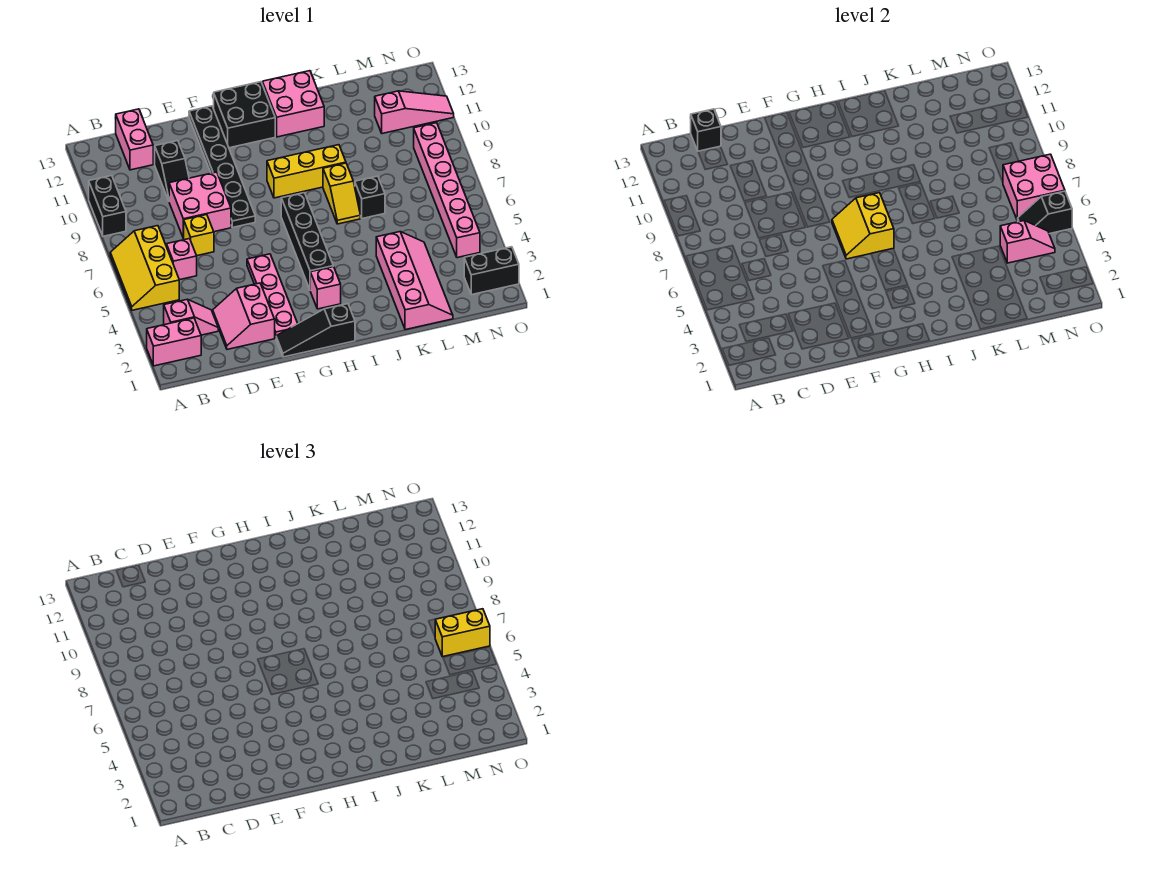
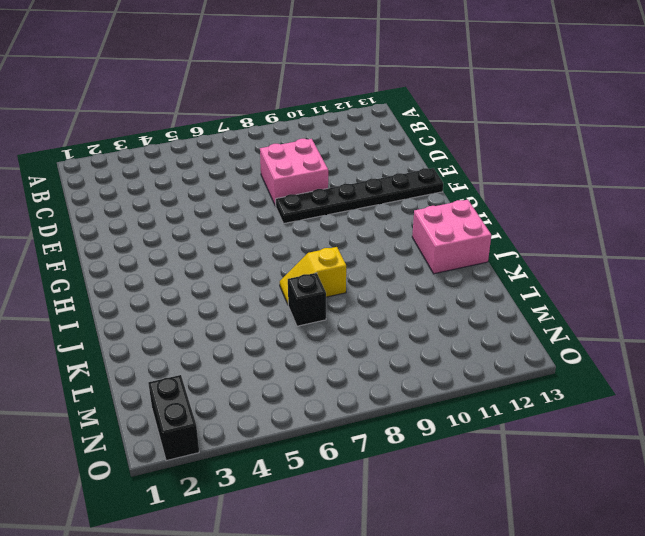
none -> pink brick A2:B2 level 1
none -> yellow slope A5:B7 level 1 top B
none -> black brick A9:A10 level 1
none -> pink slope B3:C3 level 1 top B

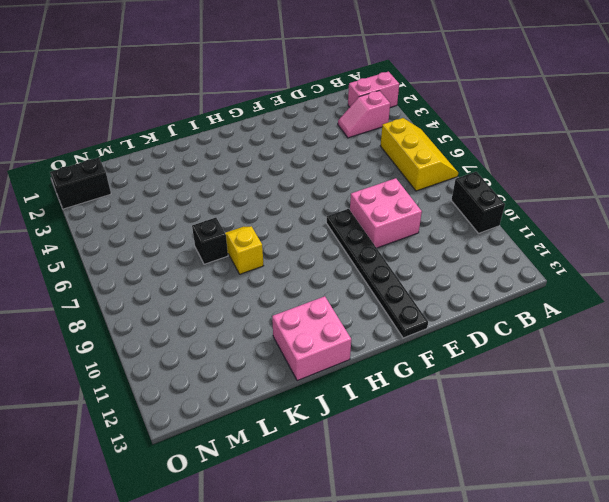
none -> pink brick C6 level 1
none -> pink brick C12:C13 level 1
none -> pink slope D2:E3 level 1 top E
none -> yellow brick D7 level 1

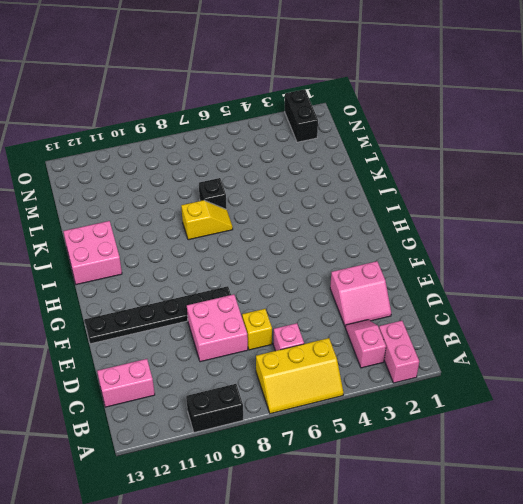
none -> black slope D10:D11 level 1 top 11
none -> black slope F1:H1 level 1 top H
none -> pink plate F2:F5 level 1
none -> black brick G12:H13 level 1

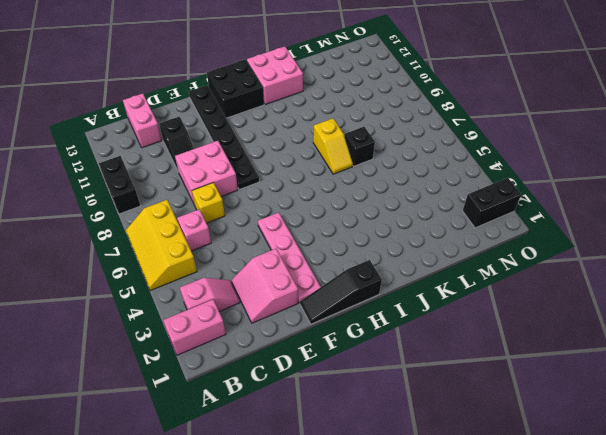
none -> pink brick H3 level 1
none -> black brick H4:H7 level 1
none -> yellow brick H9:J9 level 1
none -> pink slope K1:L4 level 1 top K

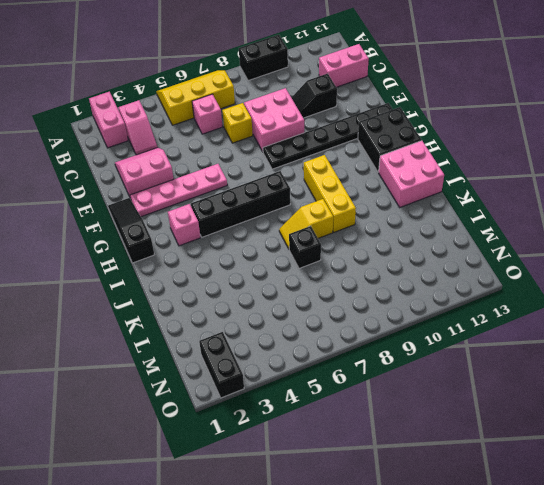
none -> pink slope K1:L4 level 1 top K
none -> pink slope M11:O11 level 1 top M
none -> pink brick N4:N9 level 1
none -> black brick C13 level 2

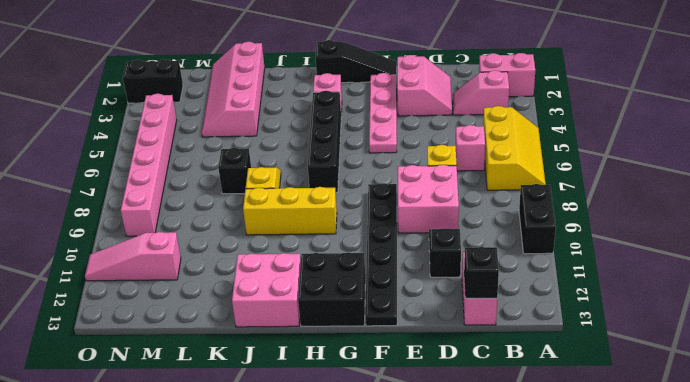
none -> yellow slope G6:H7 level 2 top H
none -> pink slope M4:N4 level 2 top M
none -> black slope N5:O5 level 2 top O
none -> pink brick N6:O7 level 2

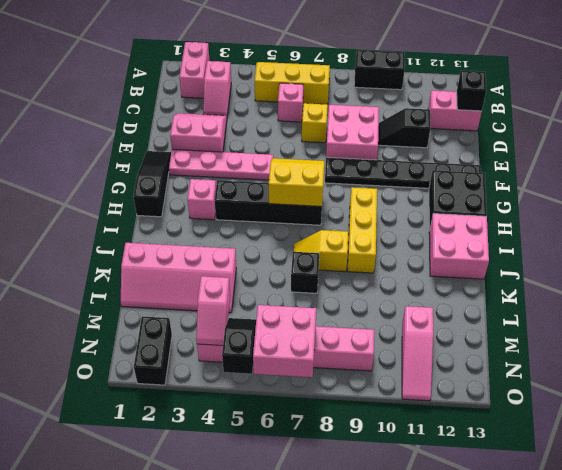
none -> yellow brick N6:O6 level 3

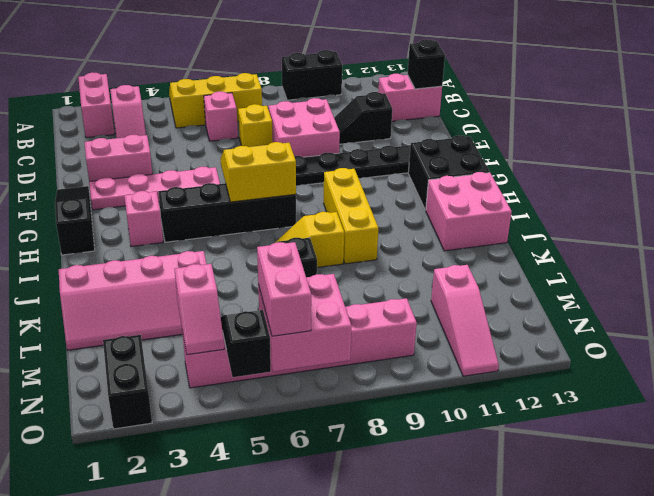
pink brick N6:O6 level 3 -> yellow brick N6:O6 level 3

